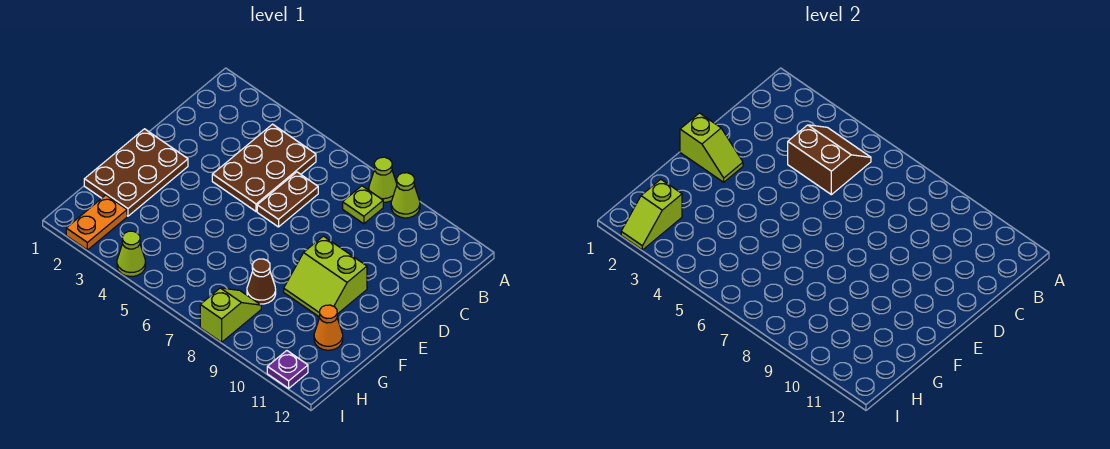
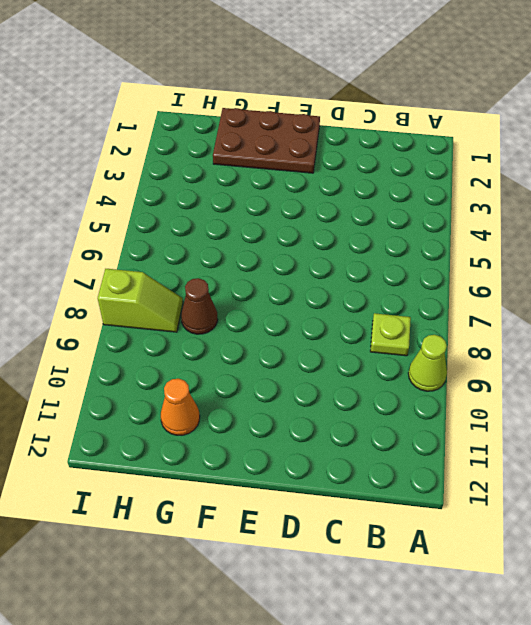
none -> lime cone A8 level 1
none -> brown plate B4:D5 level 1
none -> brown plate C6:D6 level 1

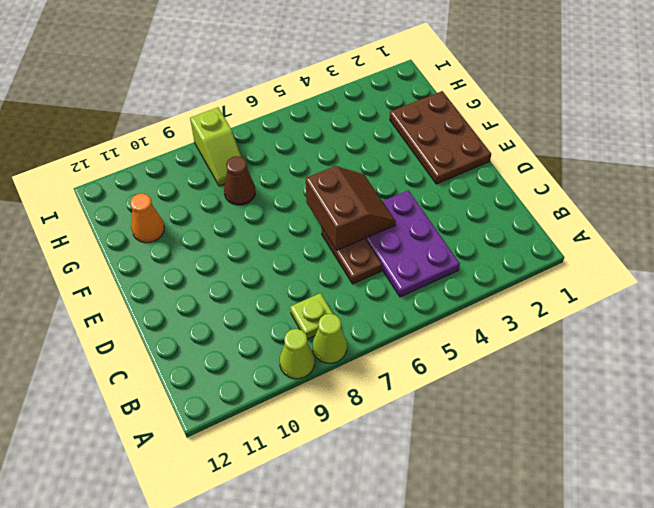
purple plate B4:D5 level 1 -> brown plate B4:D5 level 1
brown slope D5:E6 level 2 top 6 -> brown slope B4:C5 level 2 top C
none -> lime slope E9:F10 level 1 top E
none -> orange plate H2:I2 level 1
none -> lime cone I4 level 1

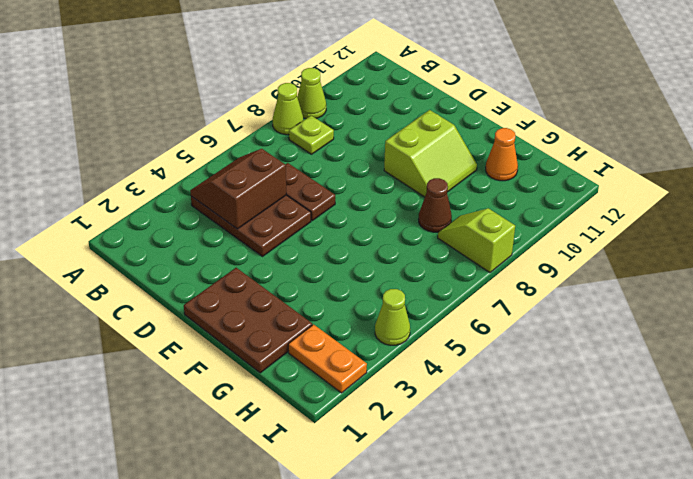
none -> purple plate I11 level 1
none -> lime slope E1:E2 level 2 top 1
none -> lime slope H2:I2 level 2 top H

